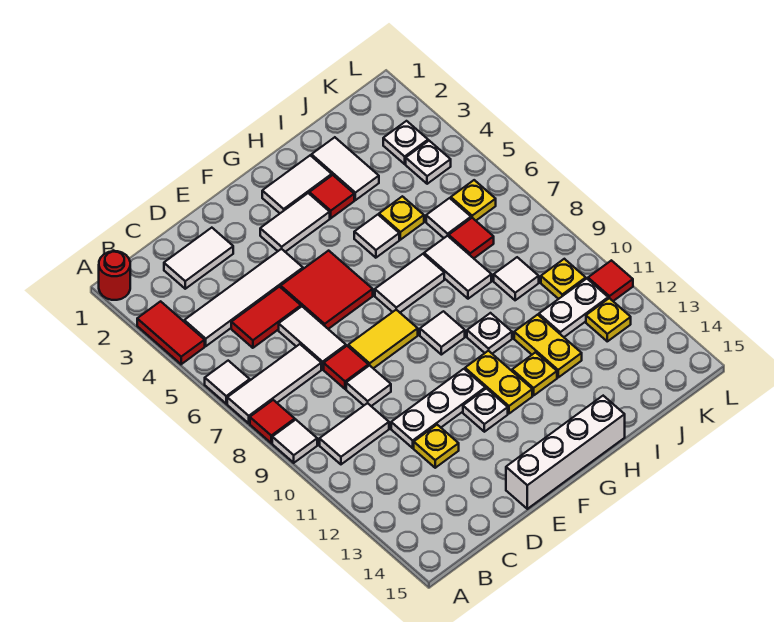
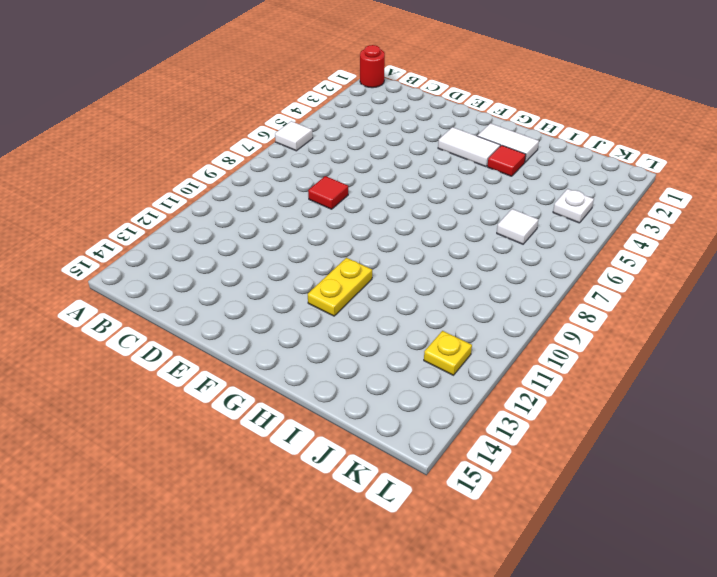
none -> red tile A3:A4 level 1
none -> white tile A7:C7 level 1
none -> red tile A8 level 1
none -> white tile A9 level 1

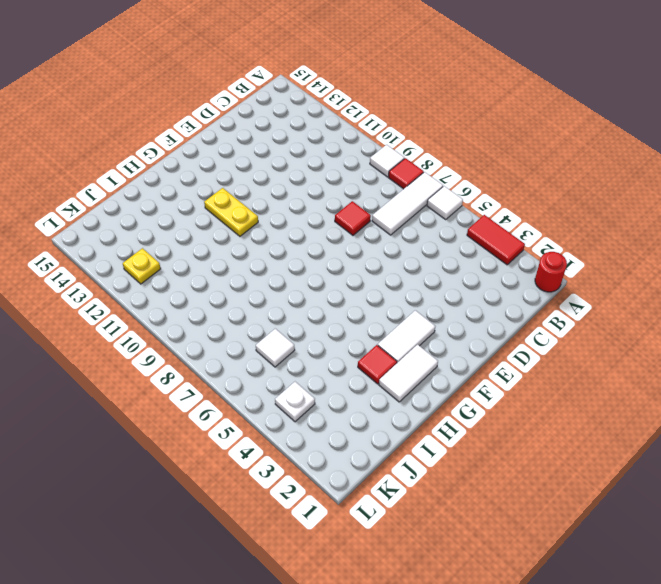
none -> white tile B4:E4 level 1
none -> white tile B10:C10 level 1
none -> white tile C2:D2 level 1
none -> red tile C5:D5 level 1

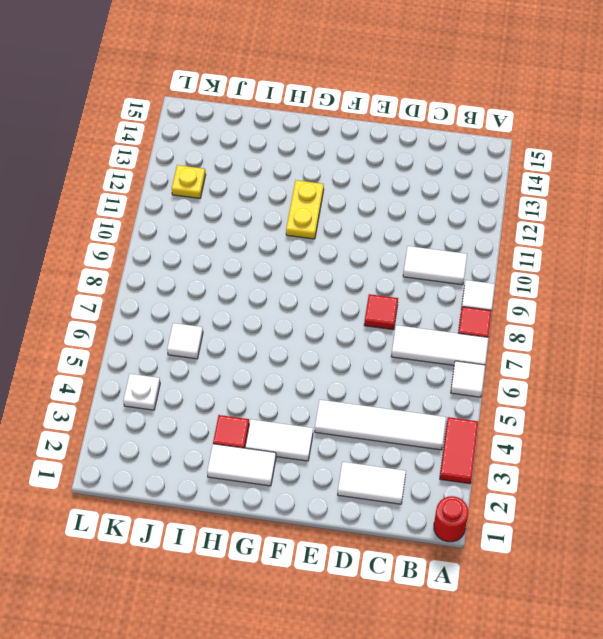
none -> red tile C5:D5 level 1
none -> white tile D6:D7 level 1
none -> white tile D9 level 1
none -> white plate D11:F11 level 1

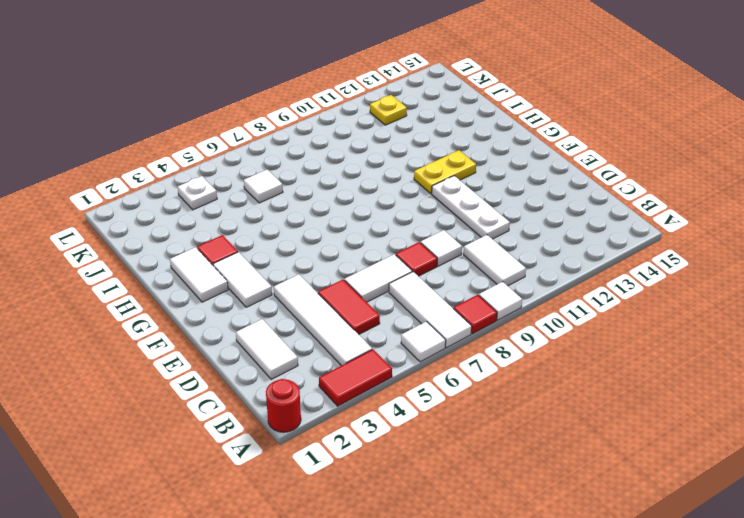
none -> yellow plate D12 level 1
none -> red tile E5:F6 level 1
none -> yellow tile E8:F8 level 1
none -> white brick E15:H15 level 1

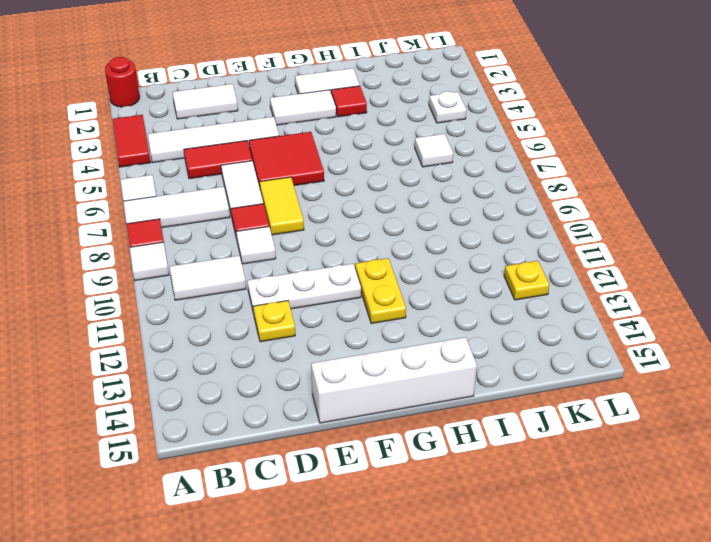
yellow tile E7:E8 level 1 -> yellow tile E8:F8 level 1
none -> white plate F12 level 1
none -> white tile G7:H7 level 1
none -> white tile G9 level 1
none -> white tile H5 level 1

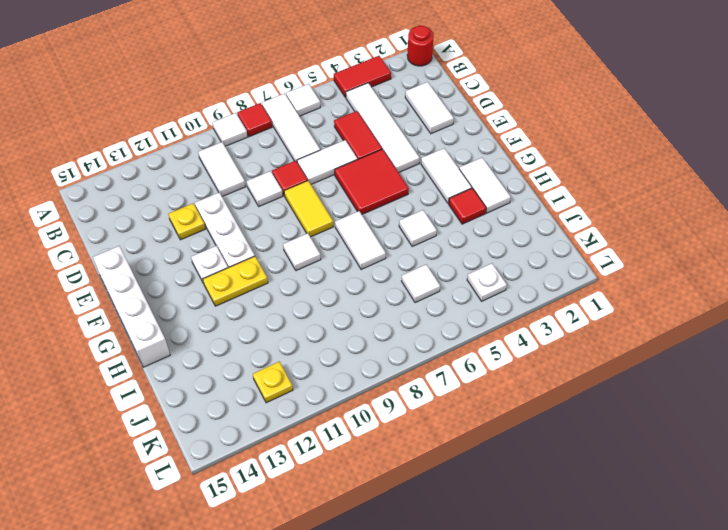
none -> white plate H10 level 1
none -> yellow plate H12 level 1
none -> white tile I2:I3 level 1
none -> yellow plate I5 level 1

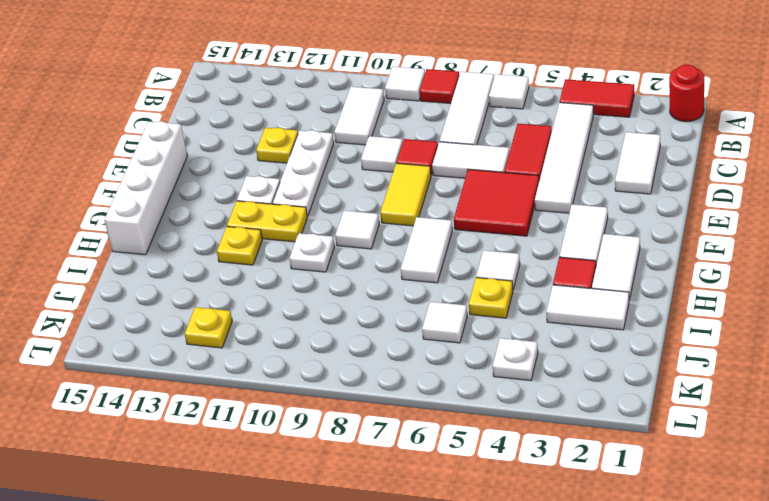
none -> white tile I7:I8 level 1
none -> yellow plate I11:I12 level 1
none -> red tile J7 level 1
none -> white tile J9 level 1

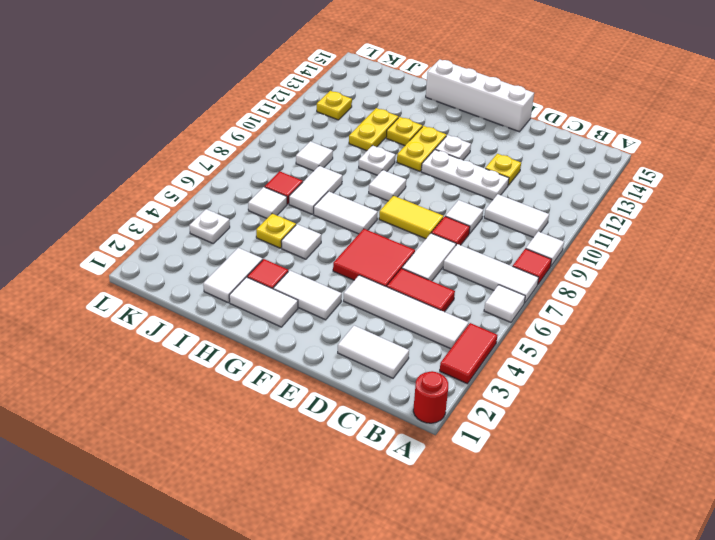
none -> white plate J11:K11 level 1
none -> white plate K3 level 1
none -> yellow plate K6 level 1
none -> yellow plate K10 level 1

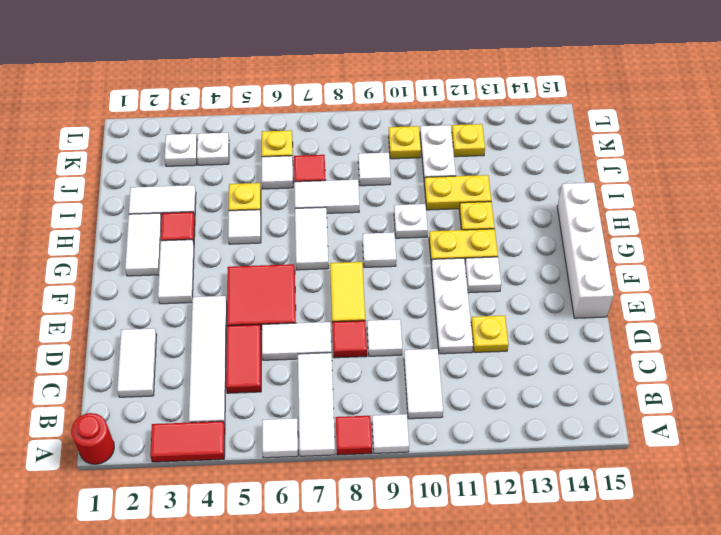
none -> red tile L11 level 1

